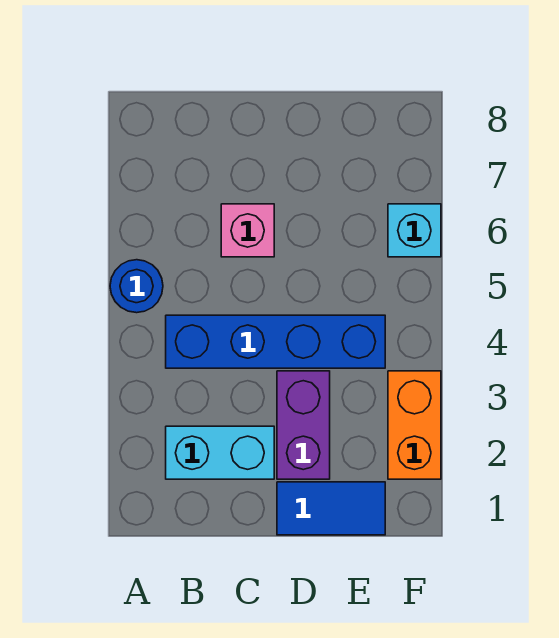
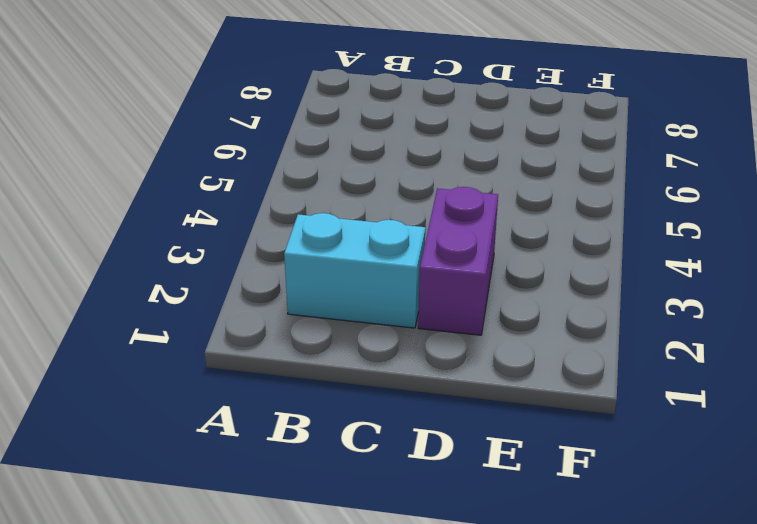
none -> blue round brick A5 level 1
none -> blue brick B4:E4 level 1

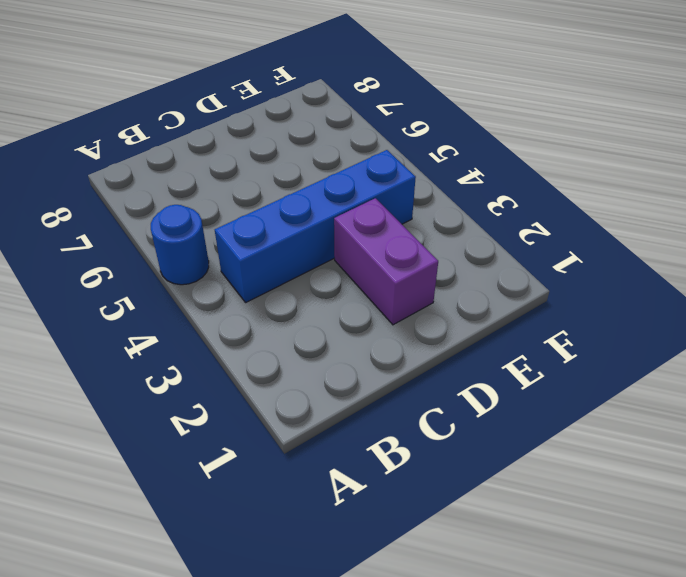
none -> cyan brick B2:C2 level 1
none -> pink brick C6 level 1

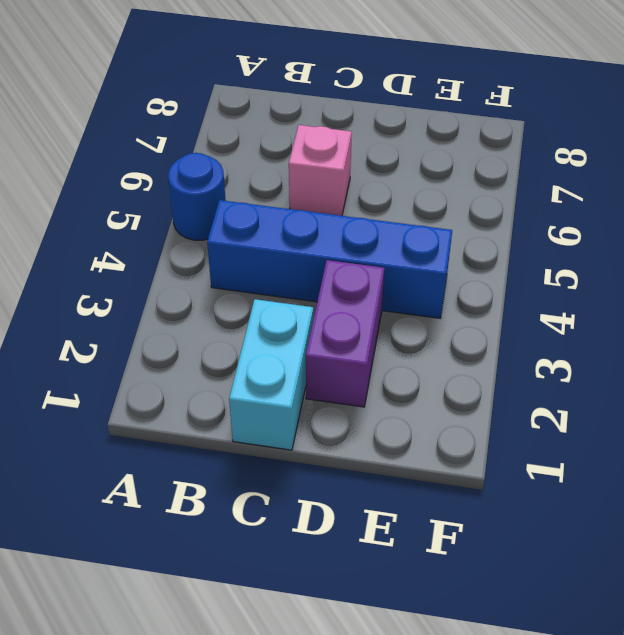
cyan brick C1:C2 level 1 -> cyan brick B2:C2 level 1
none -> blue tile D1:E1 level 1
none -> orange brick F2:F3 level 1

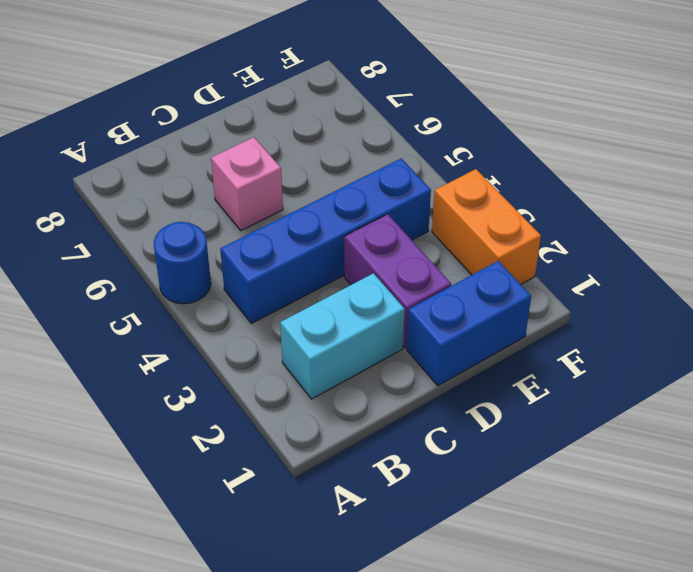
blue brick D1:E1 level 1 -> blue tile D1:E1 level 1
none -> cyan brick F6 level 1

